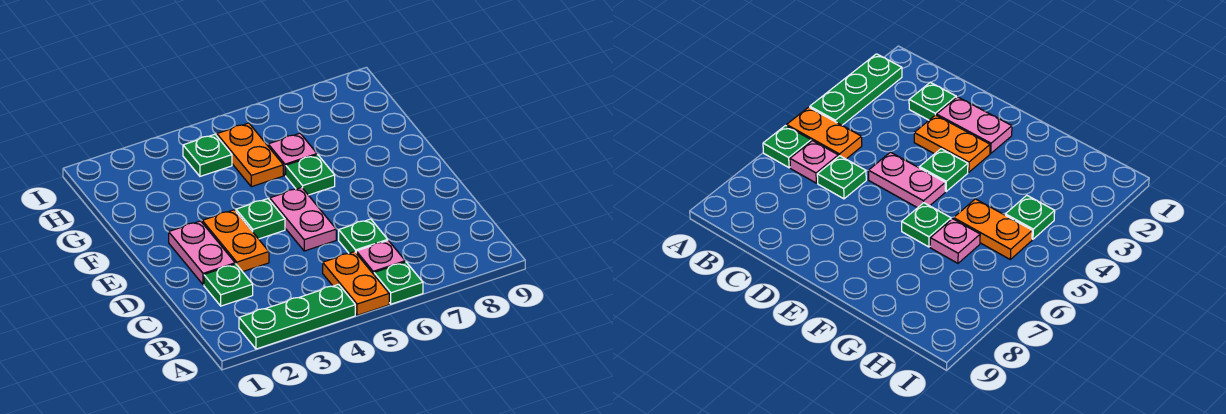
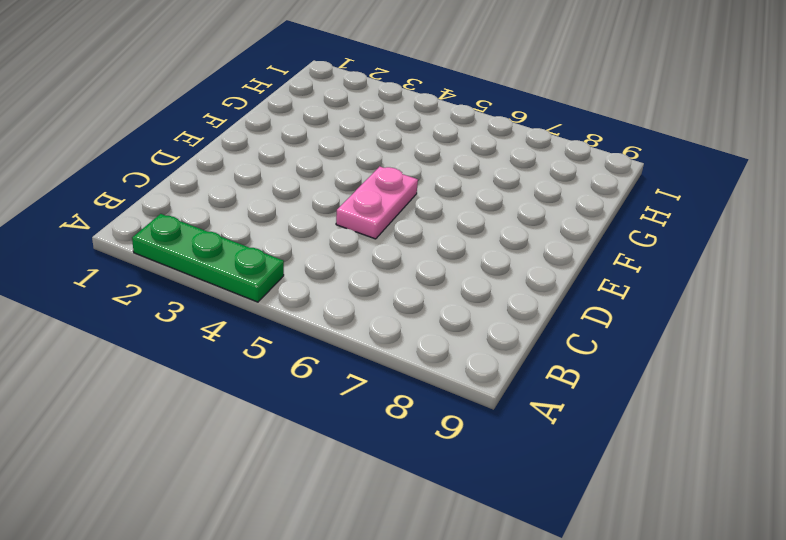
none -> orange plate A5:B5 level 1
none -> green plate A6 level 1
none -> pink plate B6 level 1

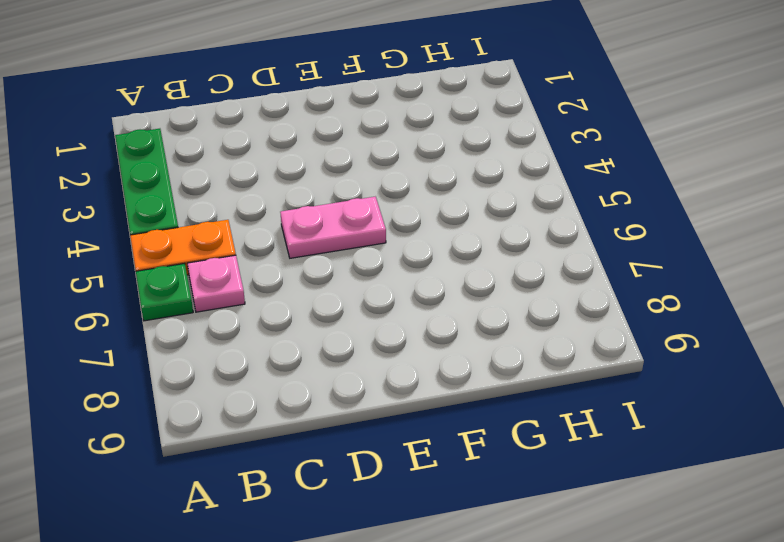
none -> green plate C2 level 1
none -> green plate C6 level 1
none -> pink plate D2:E2 level 1

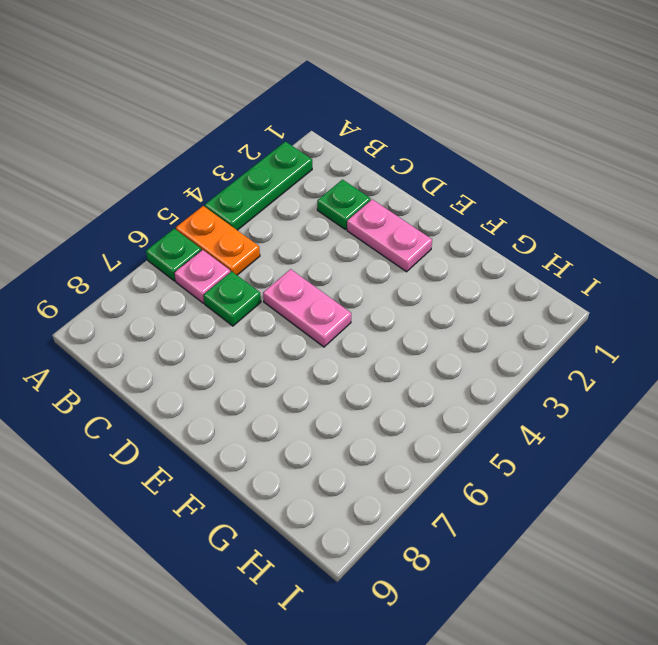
none -> orange plate D3:E3 level 1
none -> green plate E4 level 1
none -> green plate F6 level 1

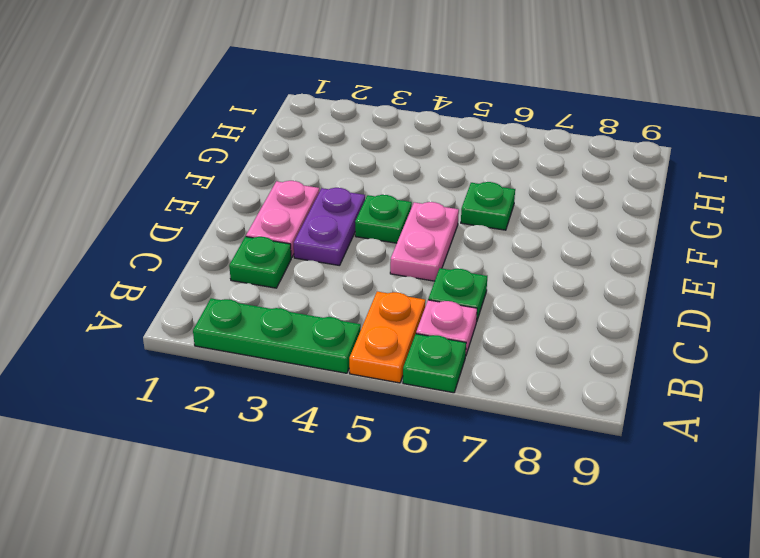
purple plate D3:E3 level 1 -> orange plate D3:E3 level 1
none -> orange plate G5:H5 level 1
none -> pink plate G6 level 1
none -> green plate H4 level 1

